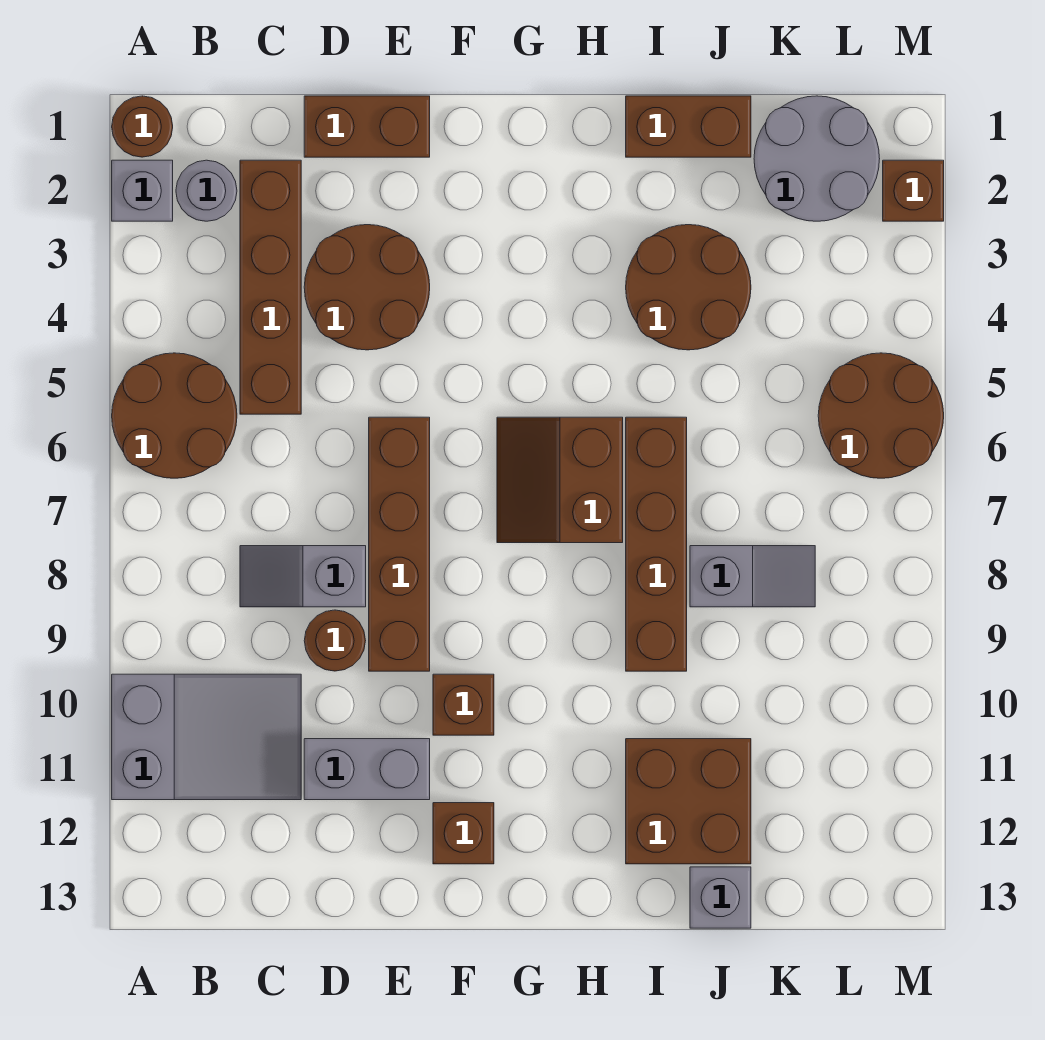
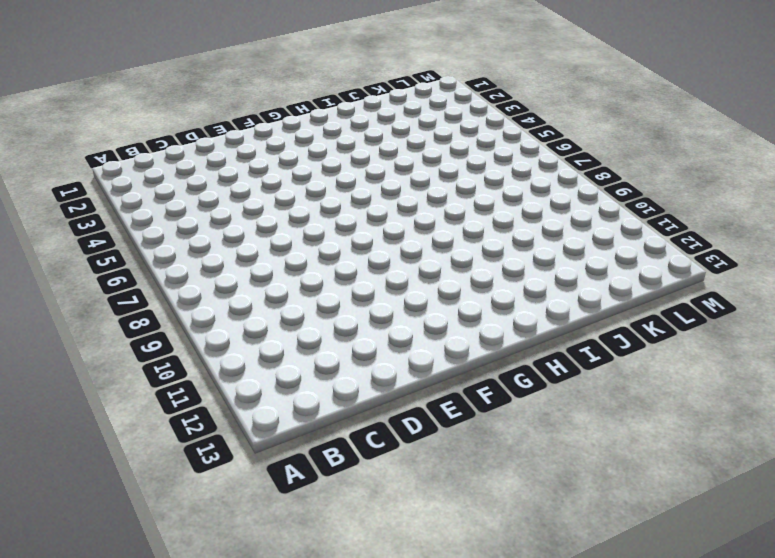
none -> brown round brick A1 level 1
none -> grey brick A2 level 1
none -> brown round brick A5:B6 level 1

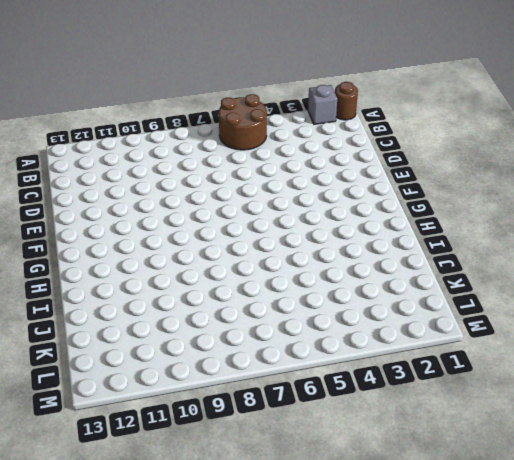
none -> grey slope A10:C11 level 1 top A
none -> grey round brick B2 level 1
none -> brown brick C2:C5 level 1

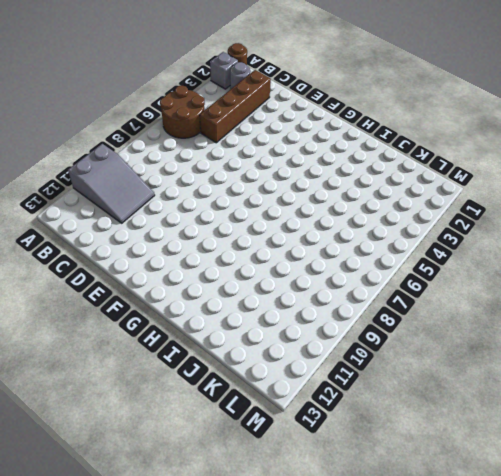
none -> grey slope C8:D8 level 1 top D
none -> brown brick D1:E1 level 1
none -> brown round brick D3:E4 level 1

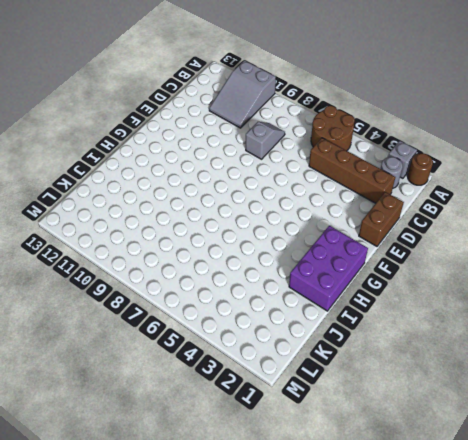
purple brick G1:I2 level 1 -> brown brick I1:J1 level 1
none -> brown round brick D3:E4 level 1
none -> brown round brick D9 level 1
none -> grey brick D11:E11 level 1

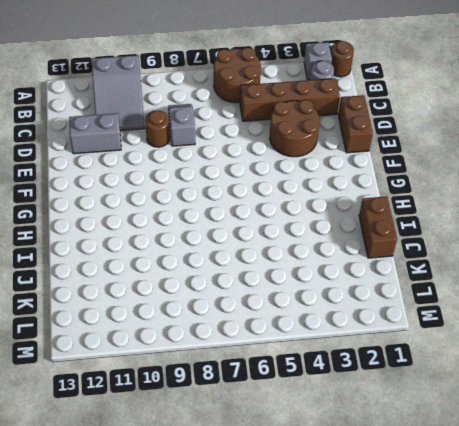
grey brick D11:D12 level 1 -> grey brick D11:E11 level 1
none -> brown brick E6:E9 level 1
none -> brown brick F10 level 1
none -> brown brick F12 level 1

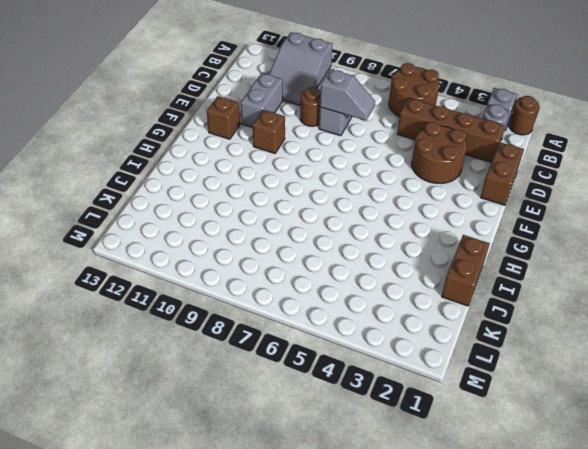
grey slope D7:D8 level 2 top 8 -> grey slope J8:K8 level 1 top J
none -> brown brick E6:E9 level 1
none -> brown slope G6:H7 level 1 top H
none -> brown round brick I3:J4 level 1

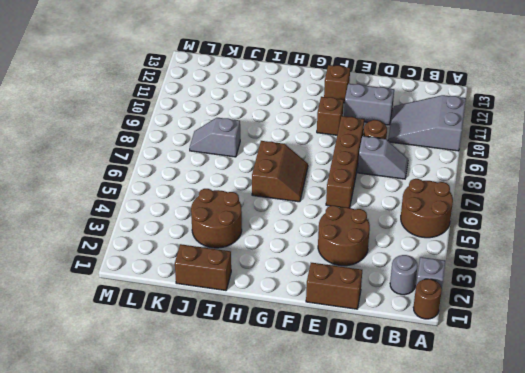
none -> brown brick C2:C5 level 1
none -> brown brick I6:I9 level 1
none -> brown brick I11:J12 level 1

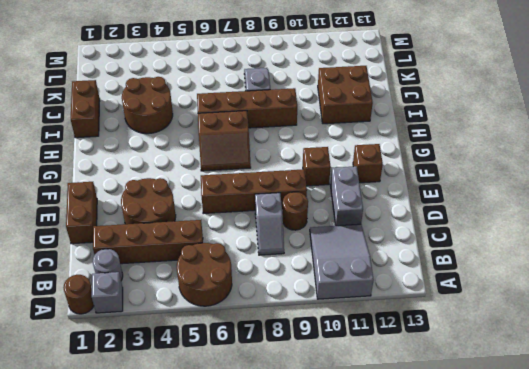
none -> grey brick J13 level 1
none -> grey round brick K1:L2 level 1
none -> brown round brick L5:M6 level 1

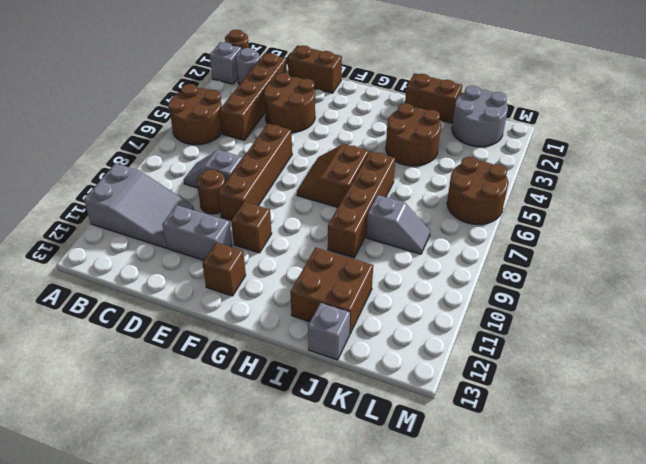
none -> brown brick M2 level 1

